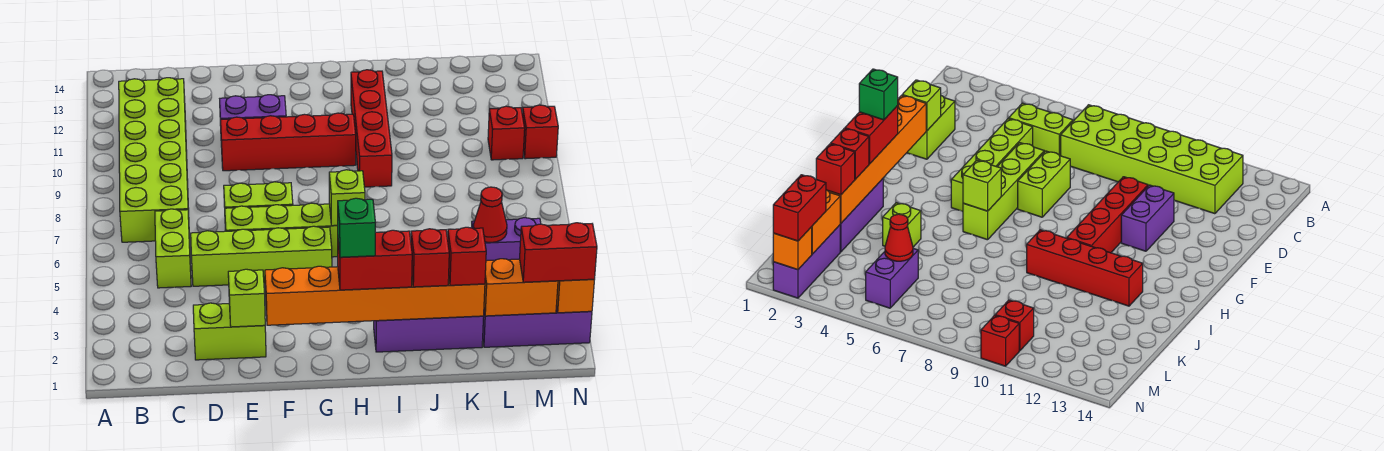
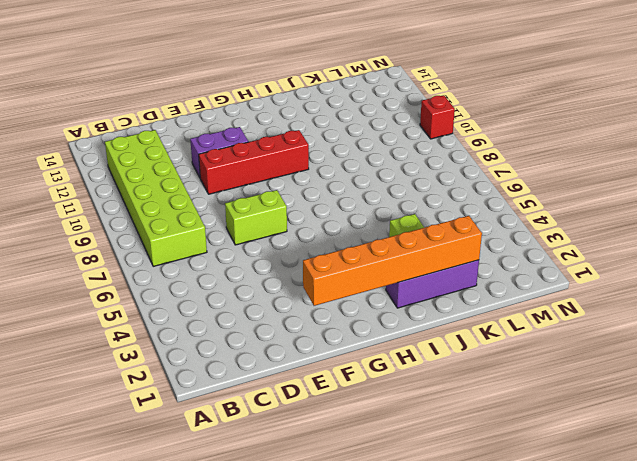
none -> lime brick C5:C6 level 1
none -> lime brick D2:E2 level 1
none -> lime brick D5:G5 level 1

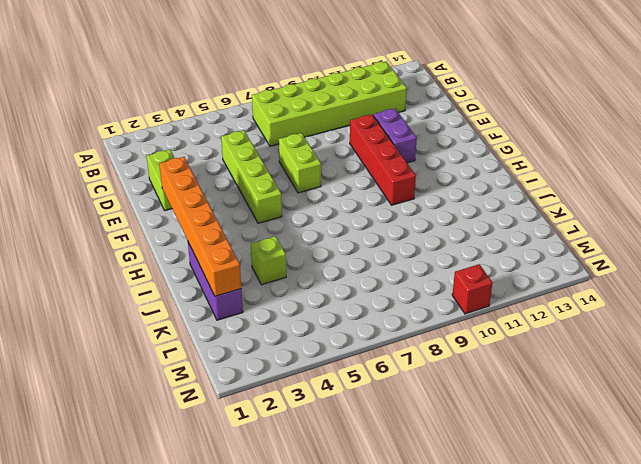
none -> lime brick C5:C6 level 1
none -> lime brick E6:H6 level 1
none -> red brick I9:I12 level 1

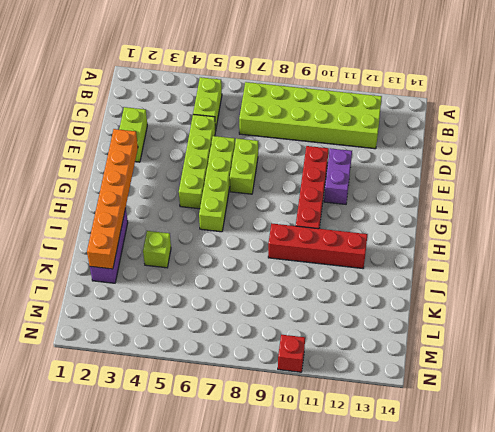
lime brick B5:C5 level 1 -> lime brick C5:C6 level 1
none -> purple brick L2:N2 level 1
none -> purple brick L5:M5 level 1
none -> red brick M10 level 1

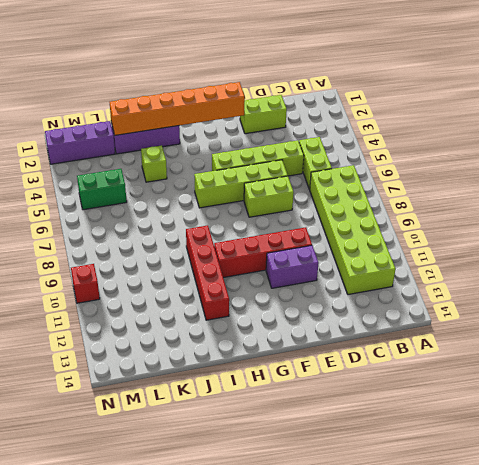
green brick L5:M5 level 1 -> purple brick L5:M5 level 1
none -> red brick M10 level 1
none -> lime brick E2 level 2
none -> lime brick H6 level 2

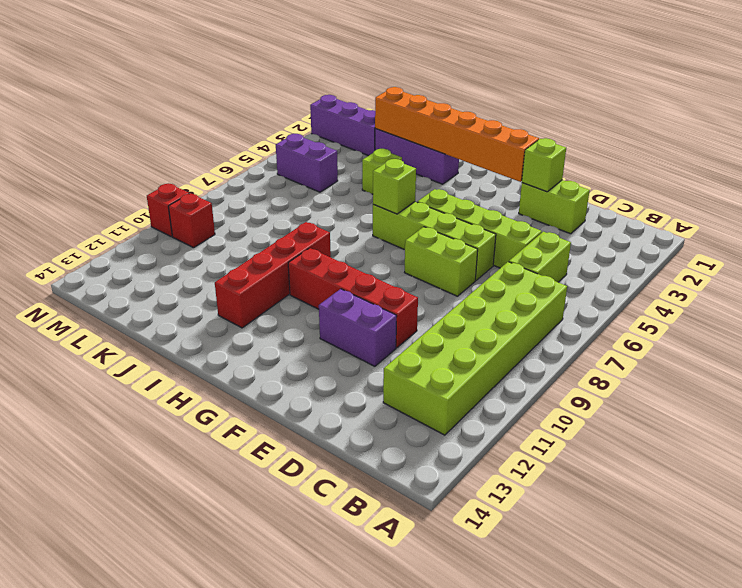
none -> orange brick L2:M2 level 2
none -> red cone L5 level 2
none -> orange brick N2 level 2

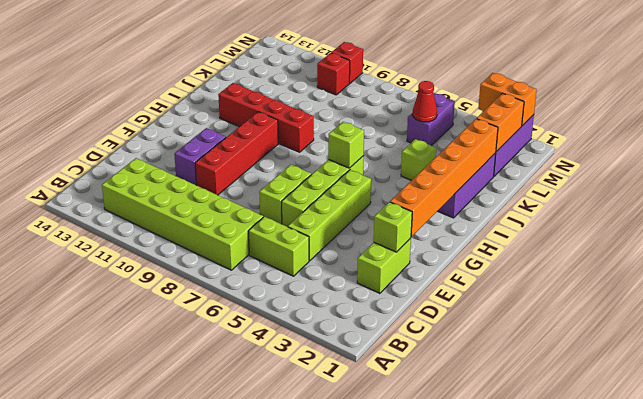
orange brick N2:N3 level 2 -> orange brick N2 level 2
none -> red brick H2:I2 level 3
none -> red brick J2 level 3
none -> red brick K2 level 3

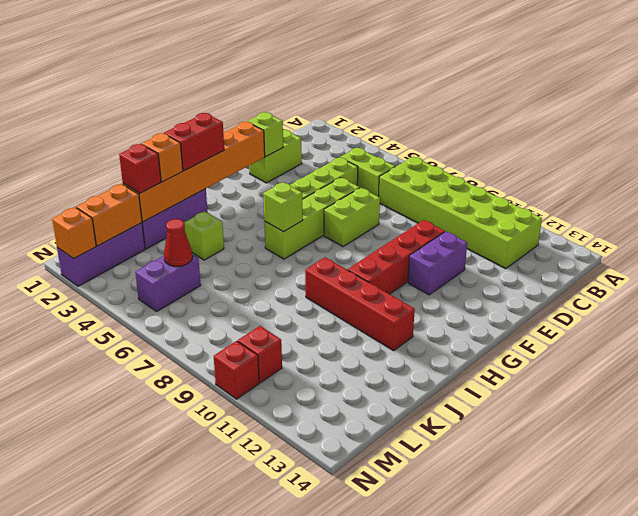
orange brick J2 level 3 -> red brick J2 level 3
none -> red brick M2:N2 level 3
none -> green brick H2 level 4

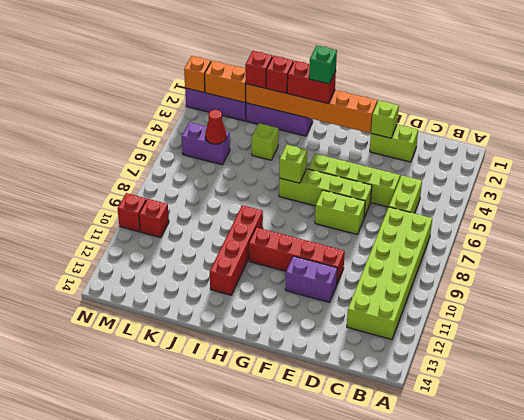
none -> red brick M2:N2 level 3

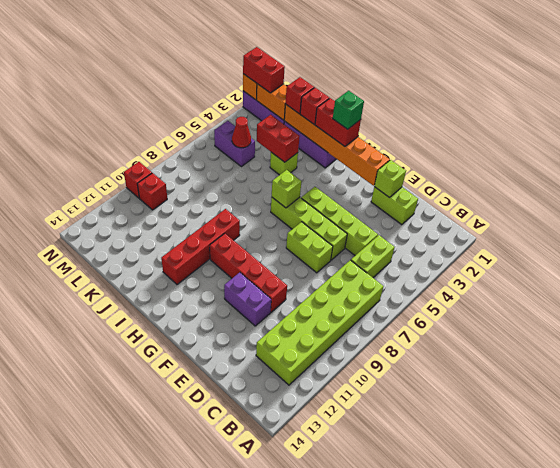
red brick J4:K4 level 2 -> none

